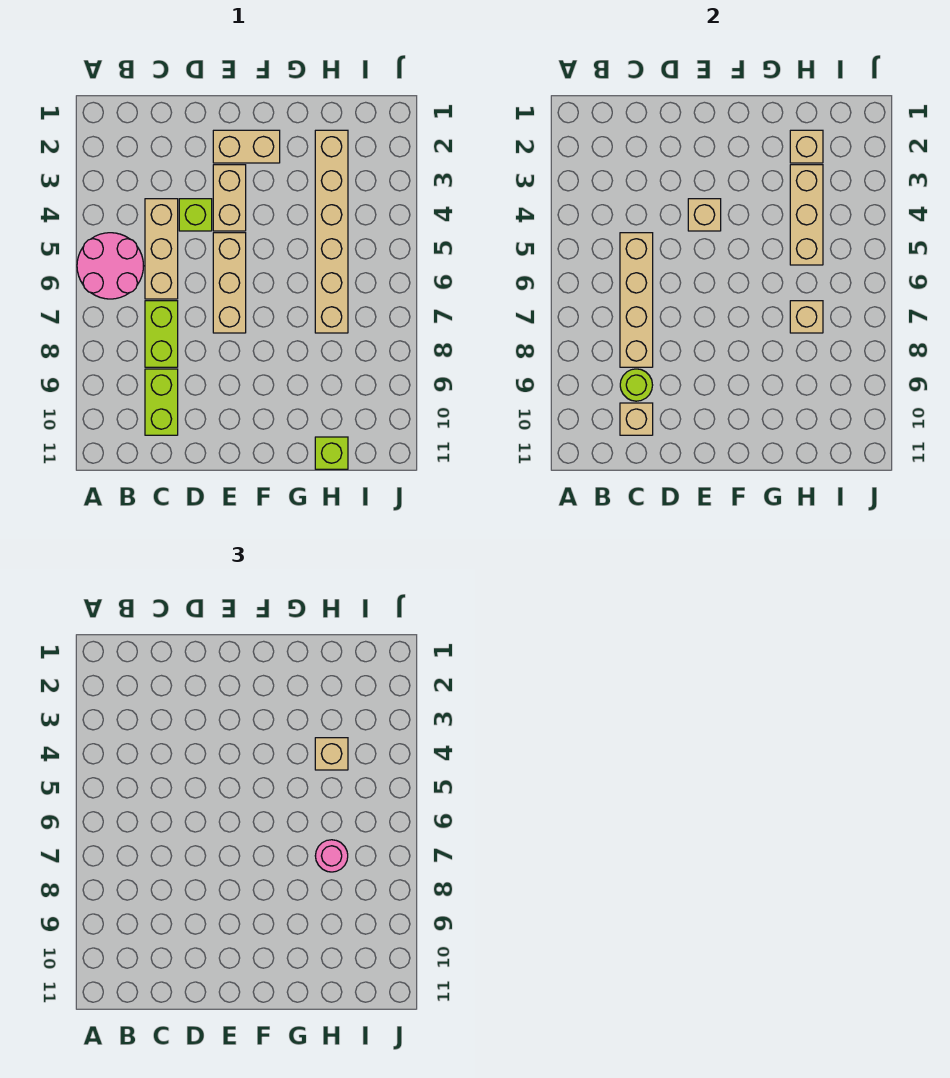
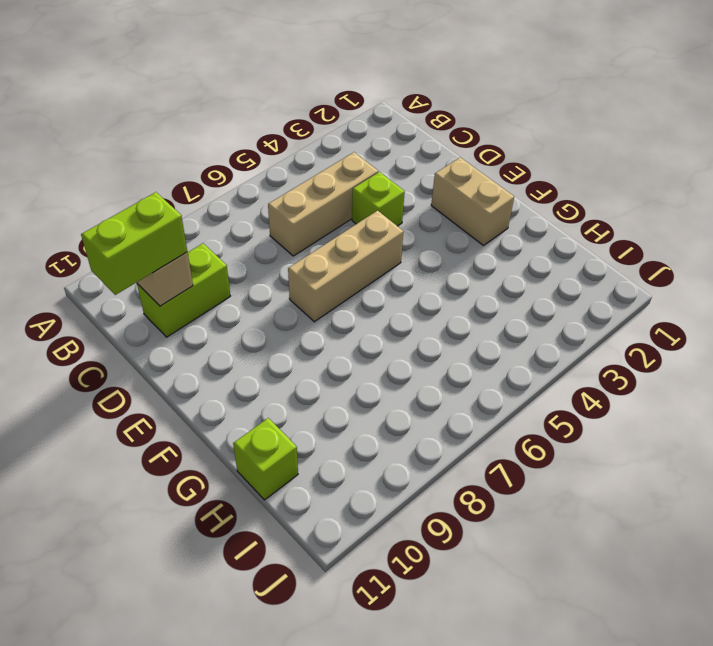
lime brick C10:C11 level 3 -> lime brick C7:C8 level 1
none -> pink round brick A5:B6 level 1
none -> tan brick E3:E4 level 1
none -> tan brick H2:H7 level 1

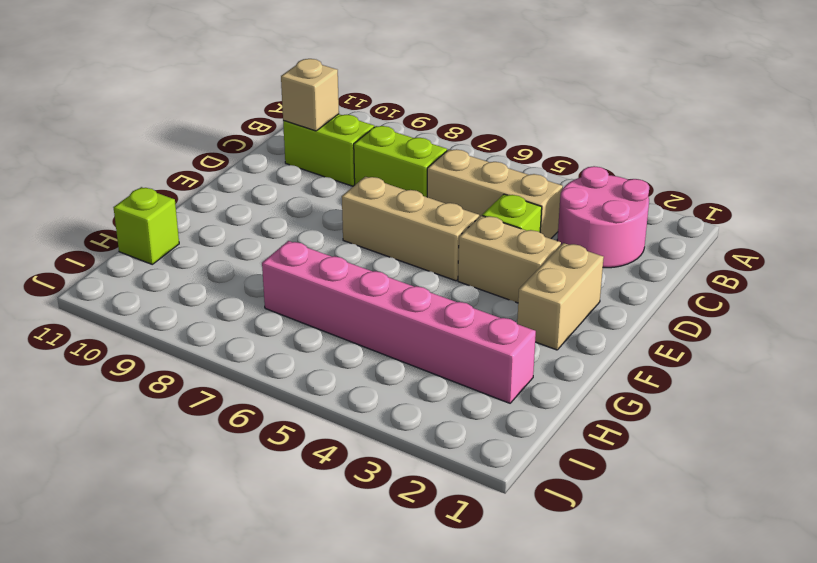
pink round brick B2:C3 level 1 -> pink round brick A5:B6 level 1
pink brick H2:H7 level 1 -> tan brick H2:H7 level 1
none -> tan brick C5:C8 level 2
none -> lime round brick C9 level 2
none -> tan brick E4 level 2

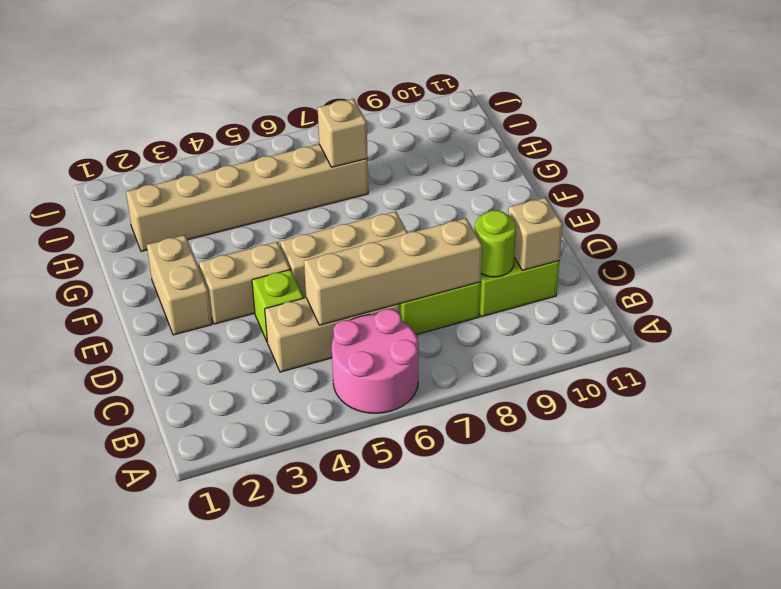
none -> lime brick H11 level 1
none -> tan brick E4 level 2
none -> tan brick H2 level 2

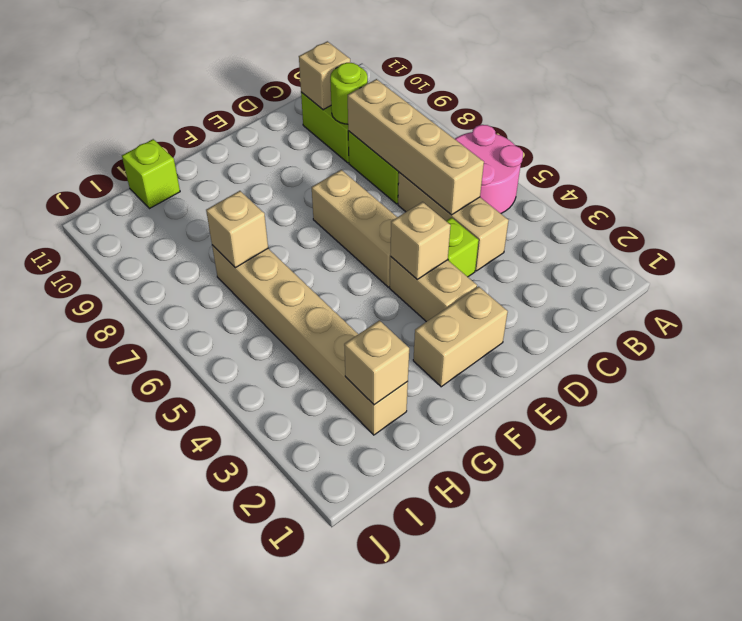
none -> tan brick H3:H5 level 2
none -> tan brick H4 level 3
none -> pink round brick H7 level 3

